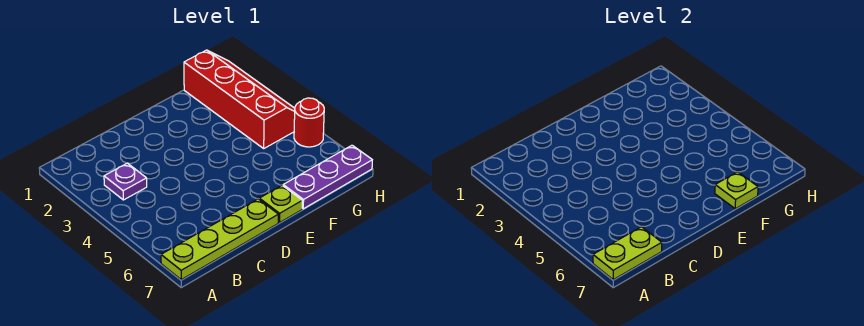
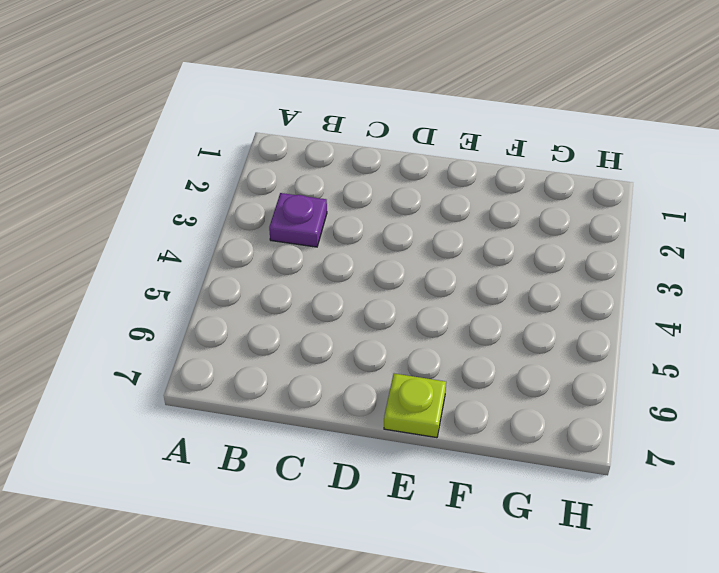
none -> lime plate A7:D7 level 1
none -> purple plate F7:H7 level 1

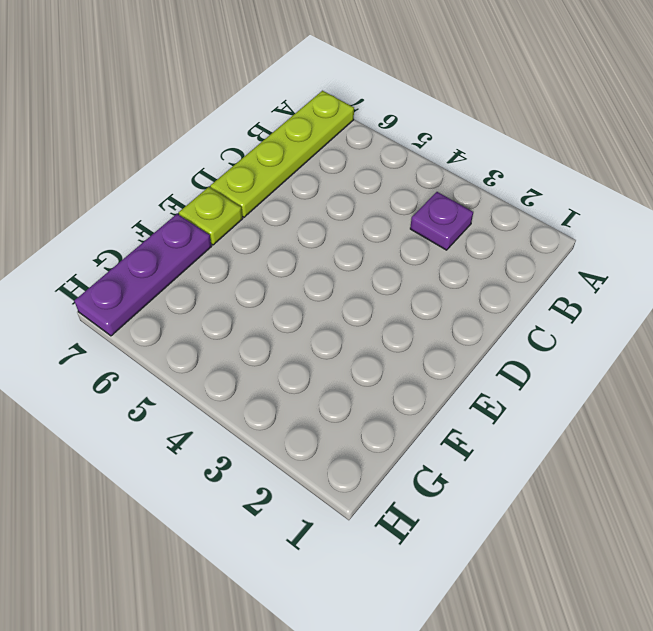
none -> red slope G1:H4 level 1 top G
none -> red round brick H5 level 1

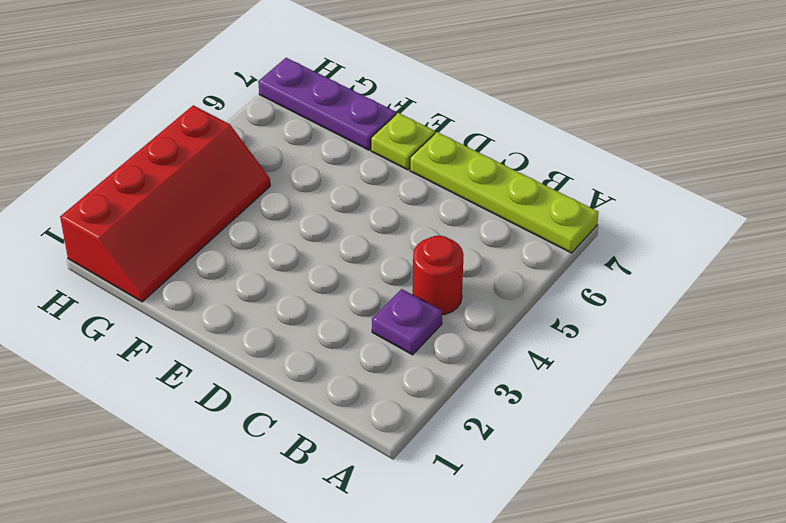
red round brick B4 level 1 -> red round brick H5 level 1
red slope G1:H4 level 1 top H -> red slope G1:H4 level 1 top G
none -> lime plate A7:B7 level 2
none -> lime plate F7 level 2

